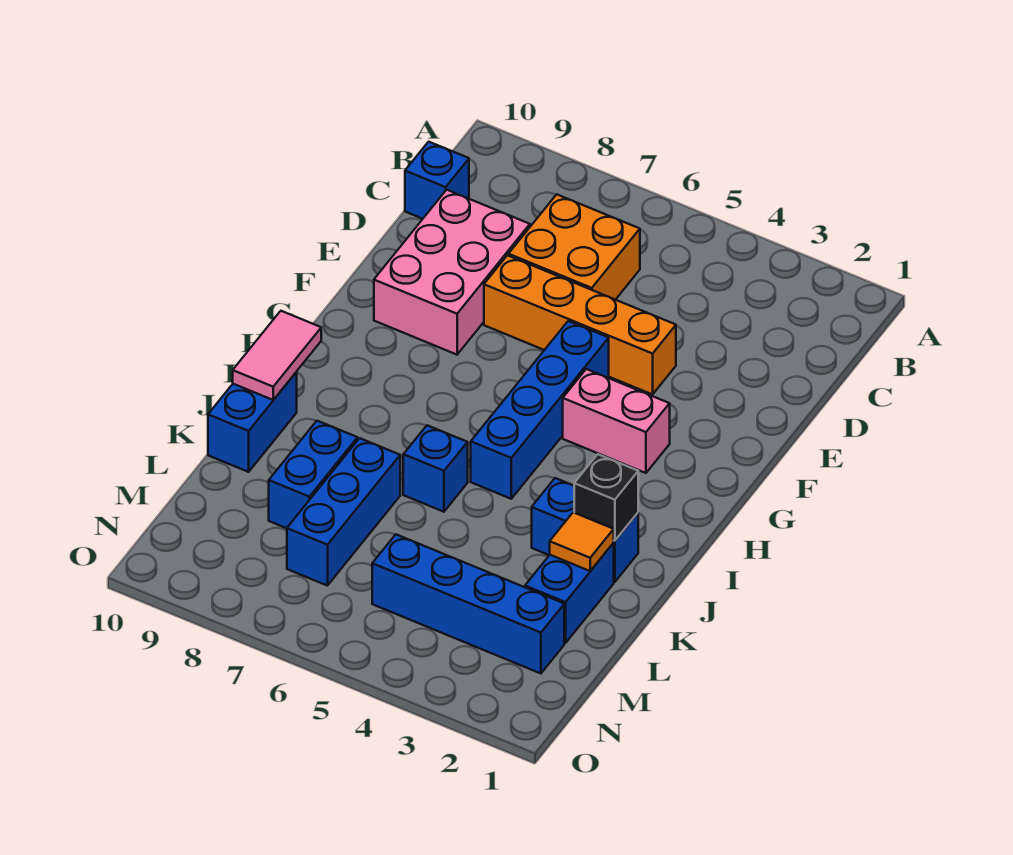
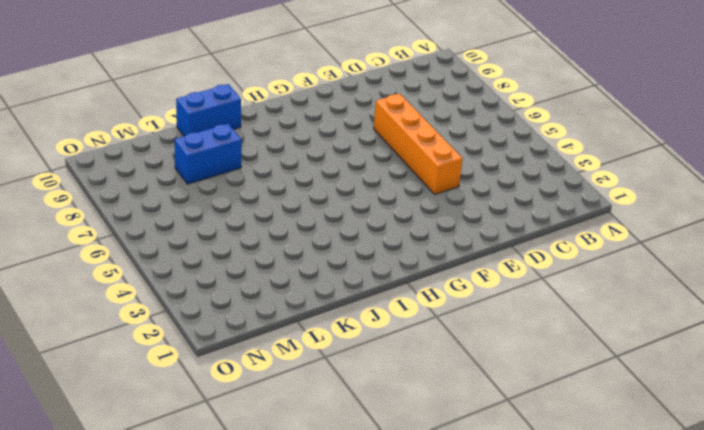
none -> orange brick C6:D7 level 1
none -> blue brick C10 level 1
none -> pink brick D8:F9 level 1

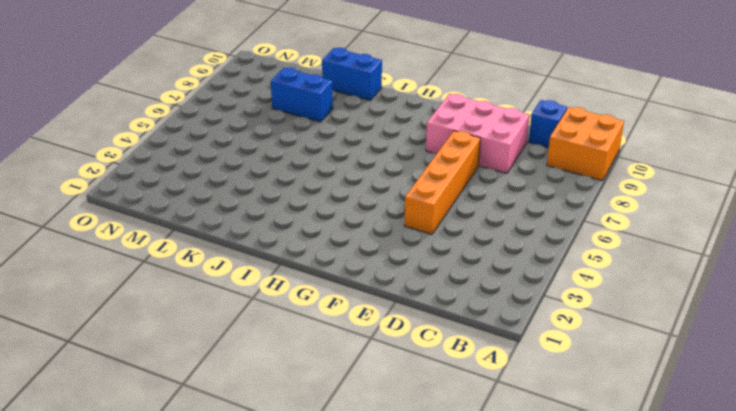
orange brick A9:B10 level 1 -> orange brick C6:D7 level 1
none -> blue brick F5:I5 level 1
none -> pink brick G3:G4 level 1
none -> blue brick J2:J3 level 1

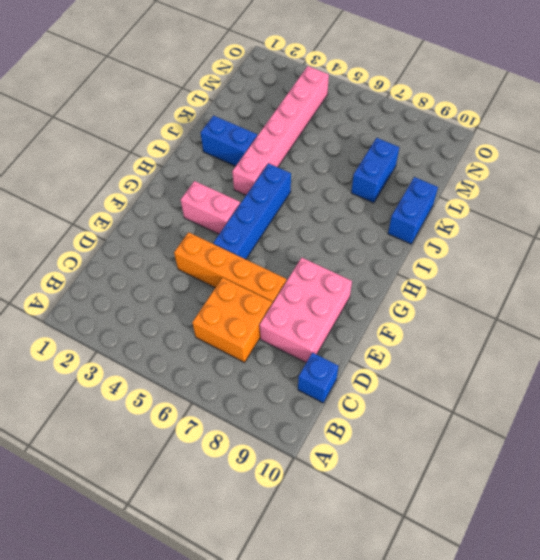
pink brick I4:N4 level 1 -> blue brick M2:M5 level 1
none -> blue brick J6 level 1
none -> blue brick K2:L2 level 1
none -> blue brick K7:M7 level 1

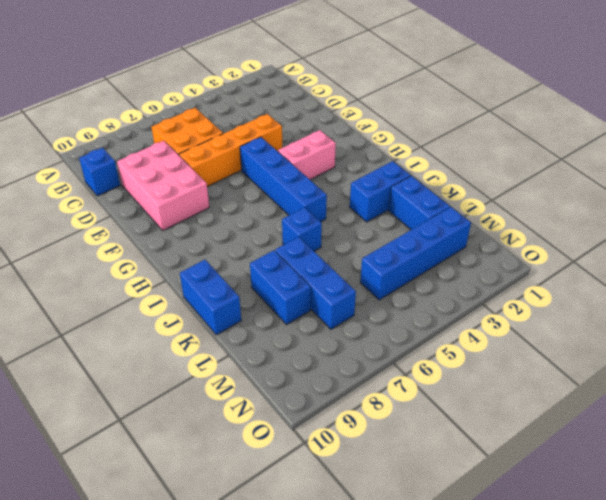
none -> pink tile I10:J10 level 2
none -> black brick J2 level 2
none -> orange tile K2 level 2

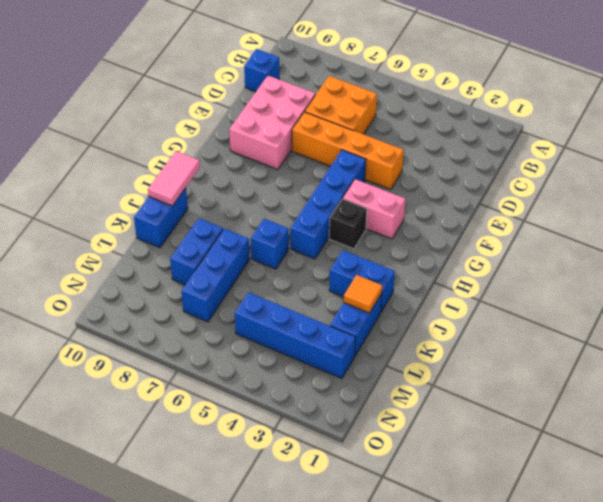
black brick H4 level 1 -> black brick J2 level 2

